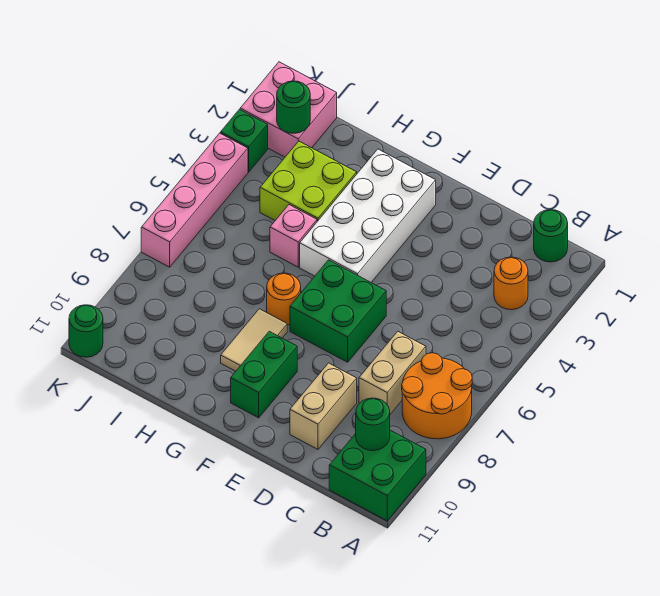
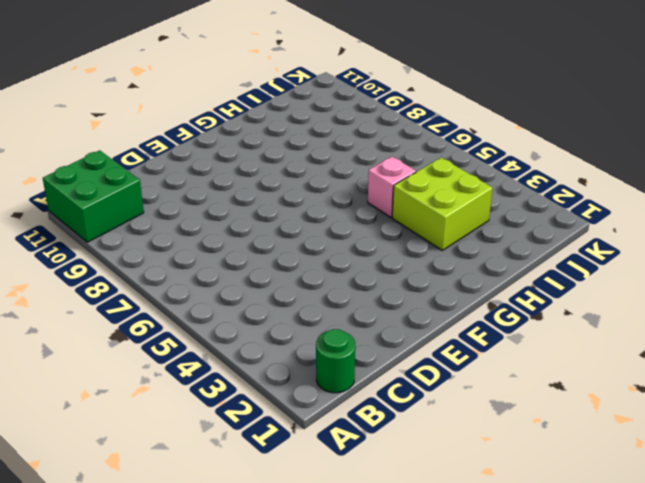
none -> orange round brick A7:B8 level 1
none -> orange round brick B3 level 1
none -> tan brick C7:C8 level 1

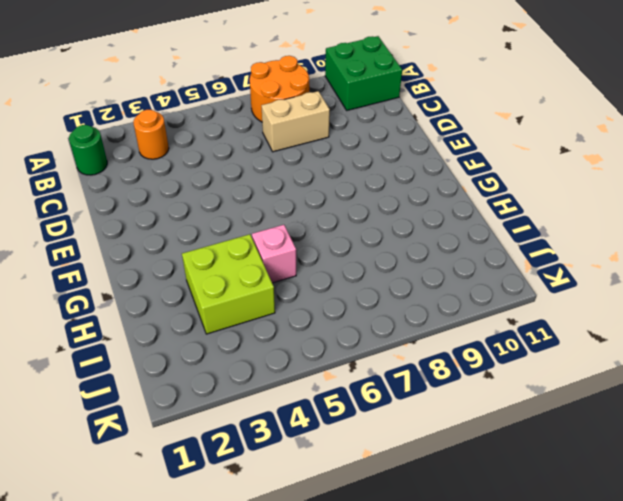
none -> tan brick D9:D10 level 1
none -> green brick E6:F7 level 1
none -> white brick F2:G5 level 1

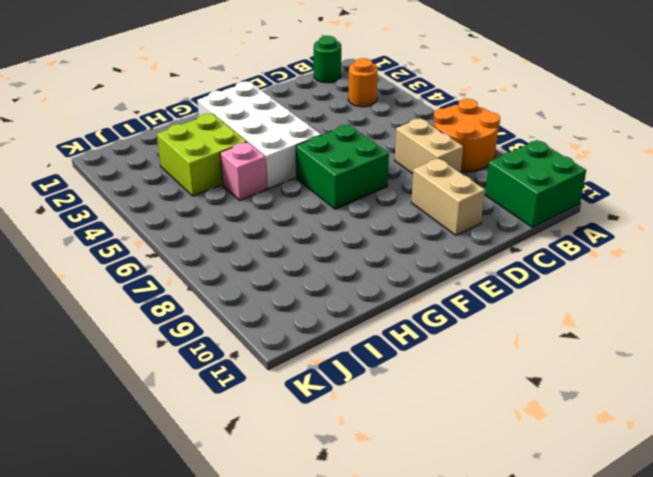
none -> green brick F9:F10 level 1
none -> orange round brick G7 level 1
none -> tan tile G8:G9 level 1

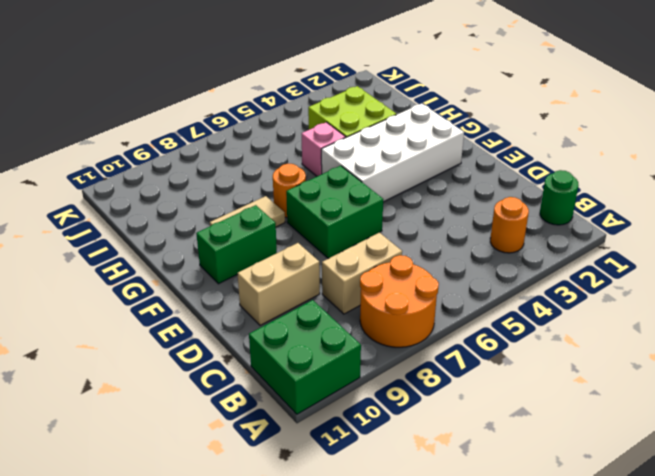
none -> pink brick J1:K2 level 1
none -> green brick K3 level 1
none -> pink brick K4:K7 level 1

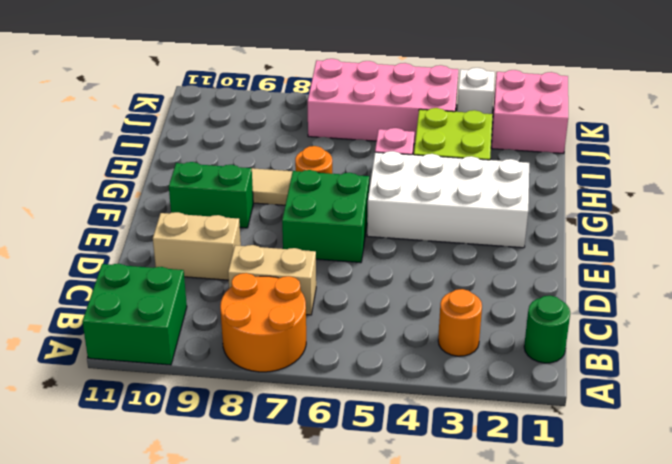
pink brick J4:K7 level 1 -> pink brick K4:K7 level 1
white brick K3 level 1 -> green brick K3 level 1
none -> green round brick K11 level 1
none -> green round brick B10 level 2
none -> green round brick J2 level 2

